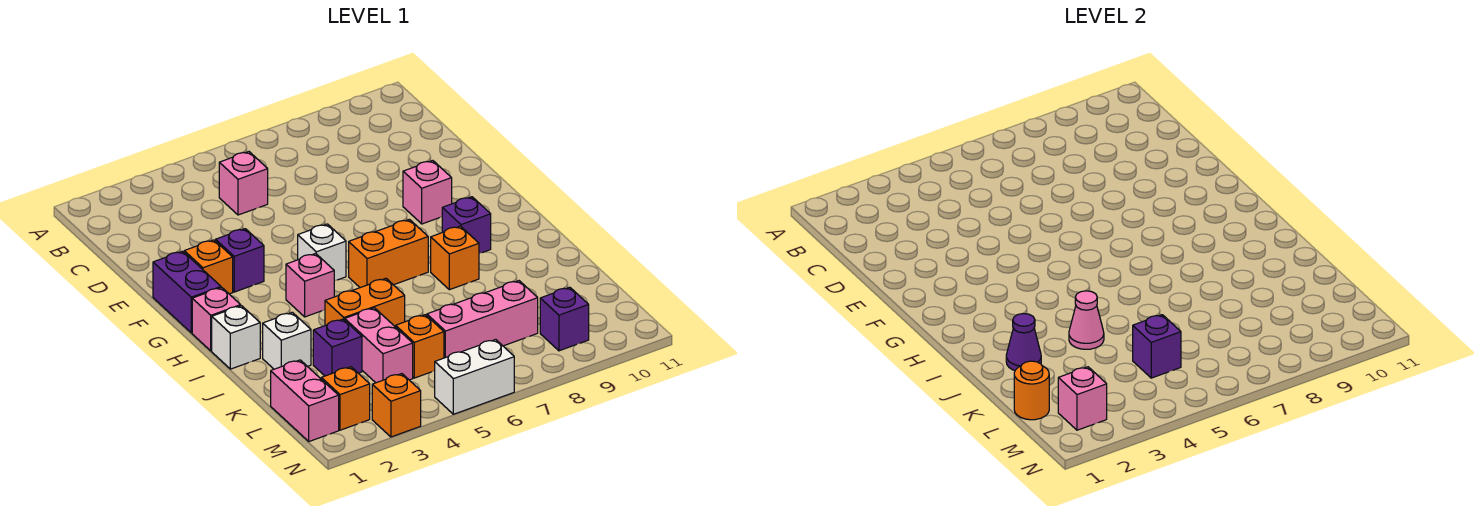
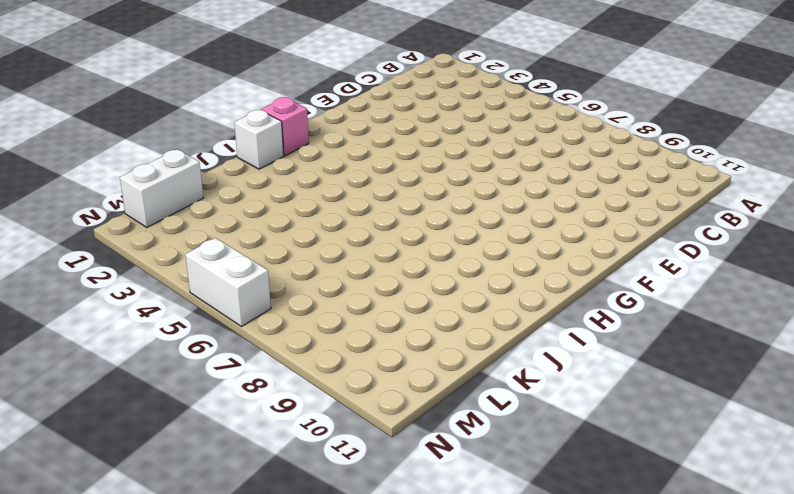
white brick L1:M1 level 1 -> pink brick L1:M1 level 1
none -> pink brick C5 level 1
none -> purple brick F1:G1 level 1
none -> orange brick F2 level 1

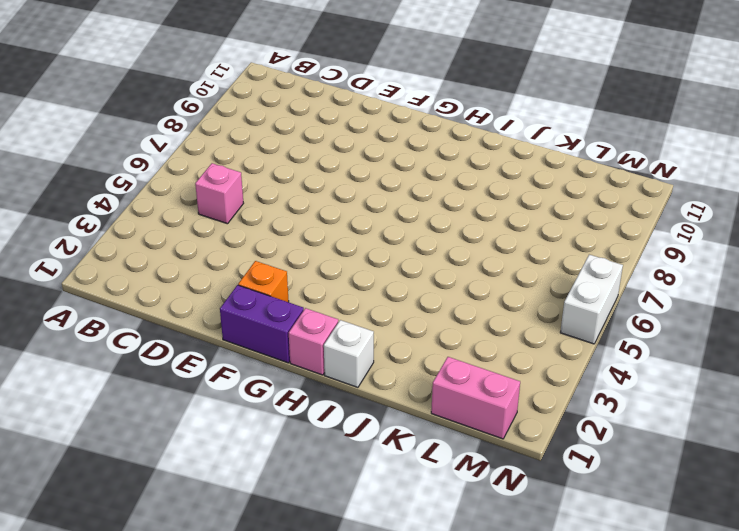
none -> purple brick F3 level 1
none -> pink brick F9 level 1
none -> white brick G5 level 1

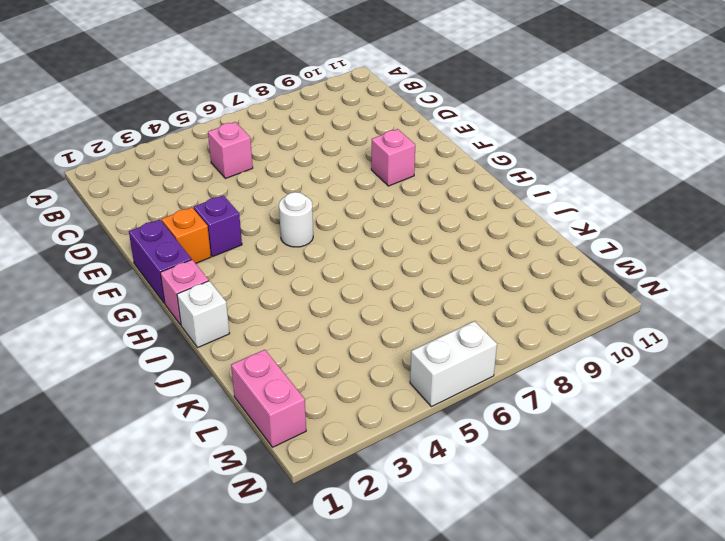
white round brick G5 level 1 -> white brick G5 level 1
none -> pink brick H4 level 1
none -> orange brick H6:H7 level 1
none -> purple brick H9 level 1

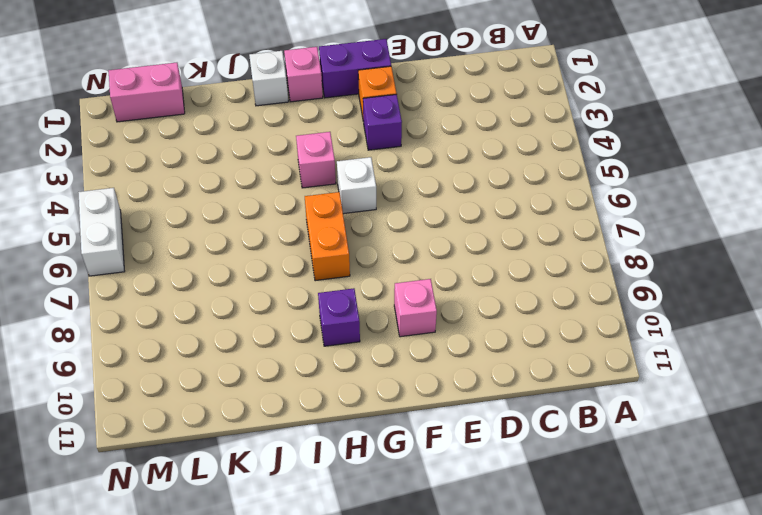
none -> pink brick C5 level 1
none -> orange brick I8 level 1
none -> white brick J2 level 1

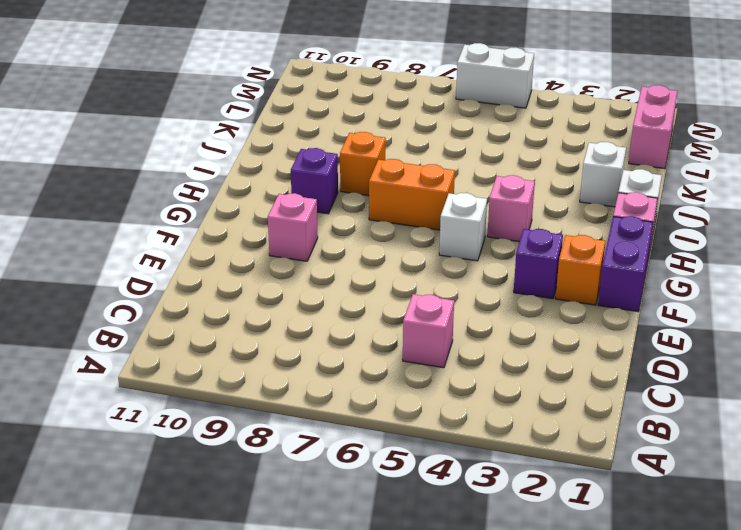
none -> orange brick J4:J5 level 1
none -> purple brick K3 level 1
none -> pink brick K4:L4 level 1

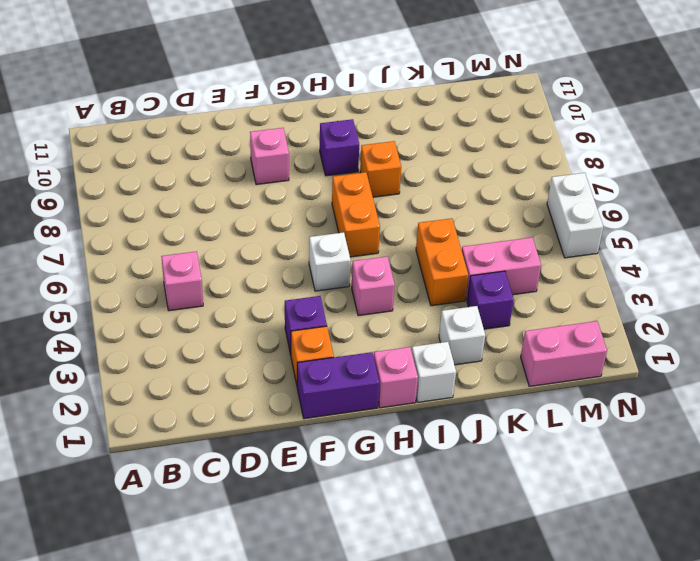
none -> orange brick L5 level 1
none -> pink brick L6:L8 level 1
none -> orange brick M2 level 1

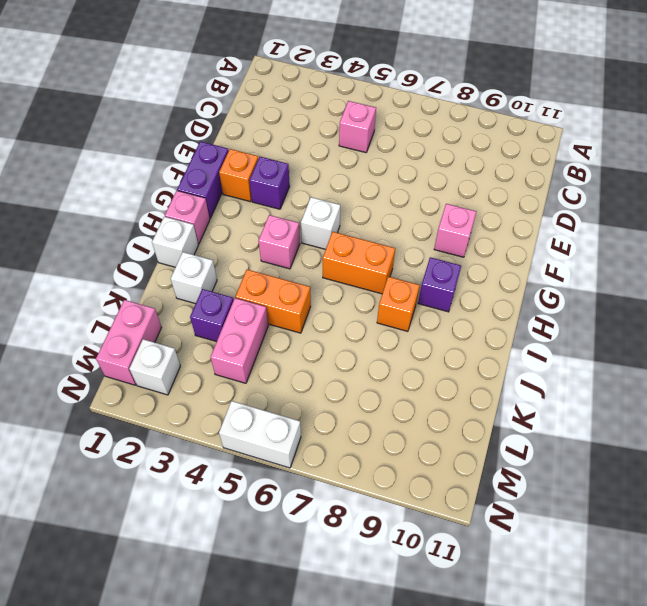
white brick M2 level 1 -> orange brick M2 level 1
none -> orange brick L5 level 1
none -> pink brick L6:L8 level 1
none -> purple brick M9 level 1

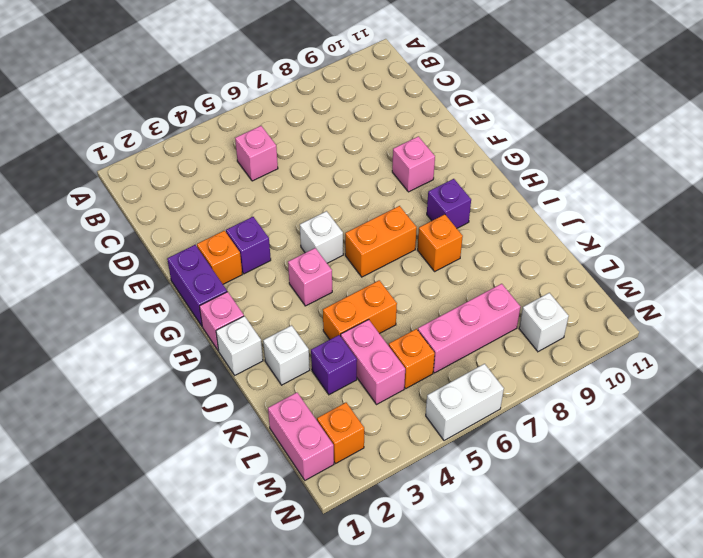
white brick M9 level 1 -> purple brick M9 level 1
none -> orange brick N3 level 1
none -> purple cone J2 level 2
none -> pink cone J4 level 2

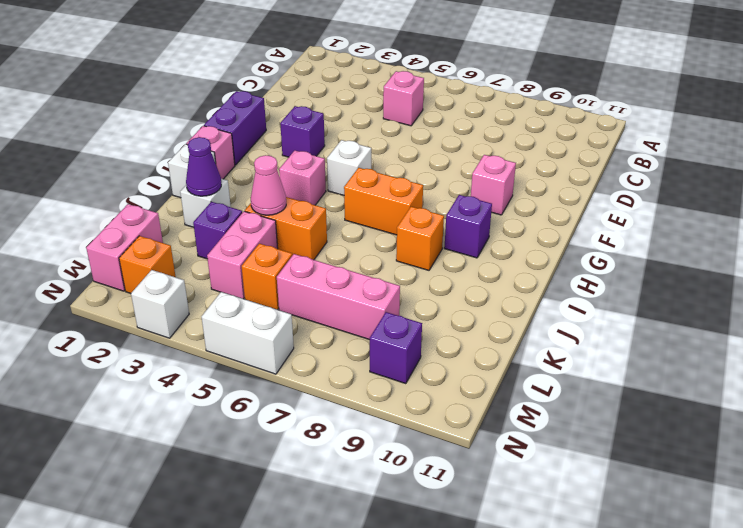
white brick N3 level 1 -> orange brick N3 level 1
none -> orange brick F2 level 1
none -> orange round brick L1 level 2
none -> purple brick L5 level 2

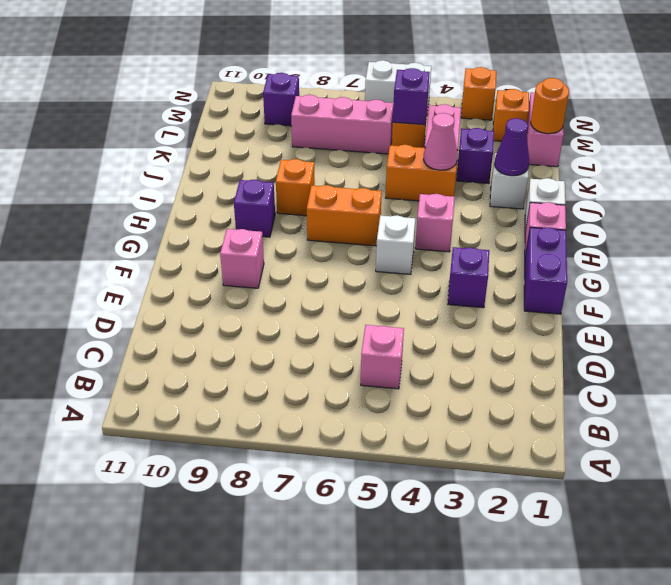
none -> orange brick F2 level 1
none -> pink brick M2 level 2

